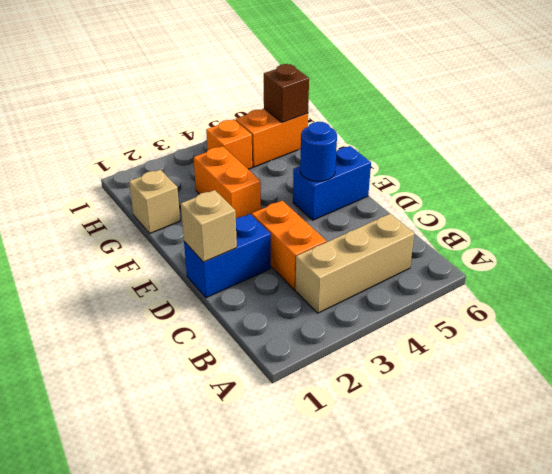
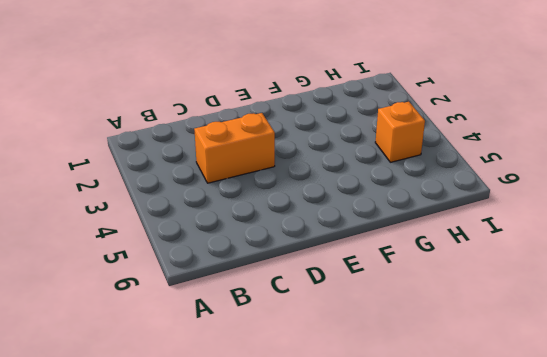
none -> tan brick B3:B5 level 1
none -> blue brick D1:D2 level 1

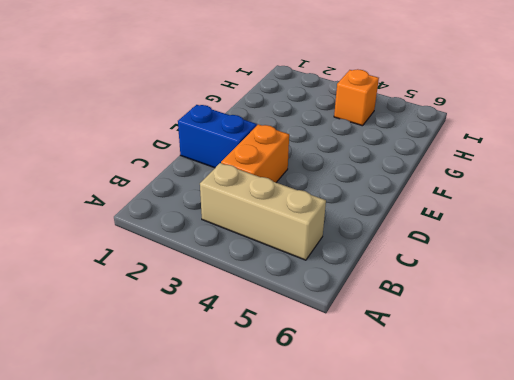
none -> blue brick E5:E6 level 1
none -> orange brick F3:G3 level 1

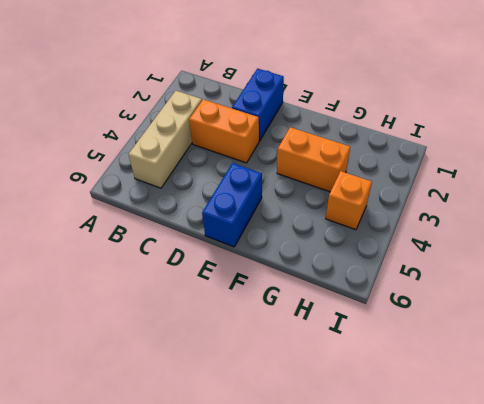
none -> tan brick G1 level 1
none -> orange brick H5:H6 level 1

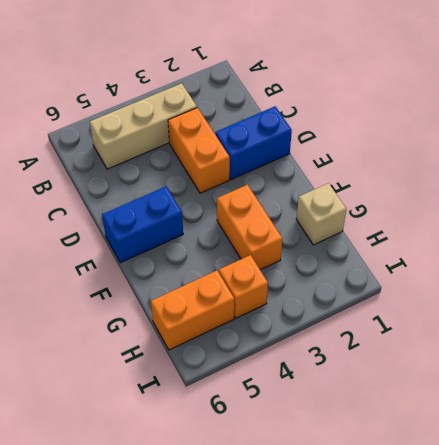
none -> tan brick D1 level 2
none -> blue round brick E5 level 2

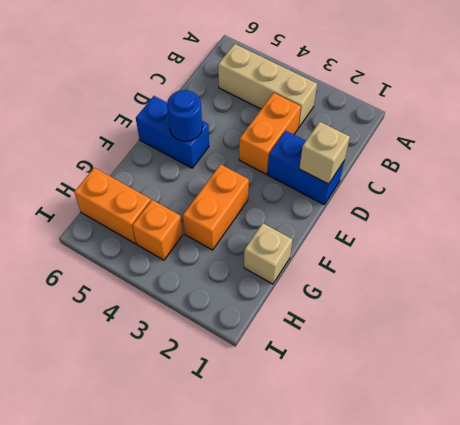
none -> brown brick H6 level 2

